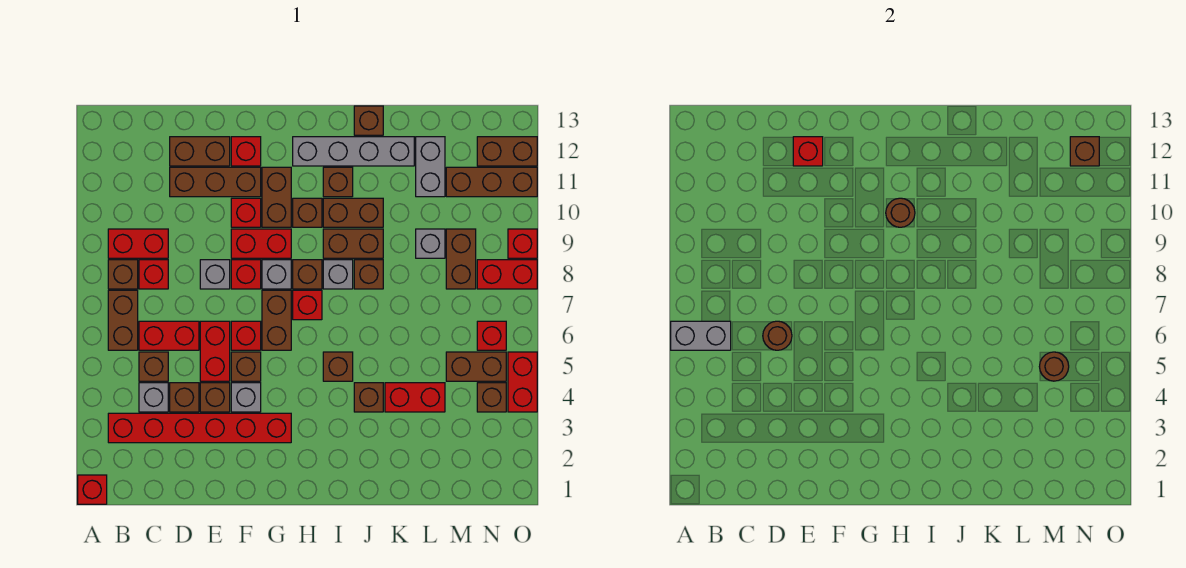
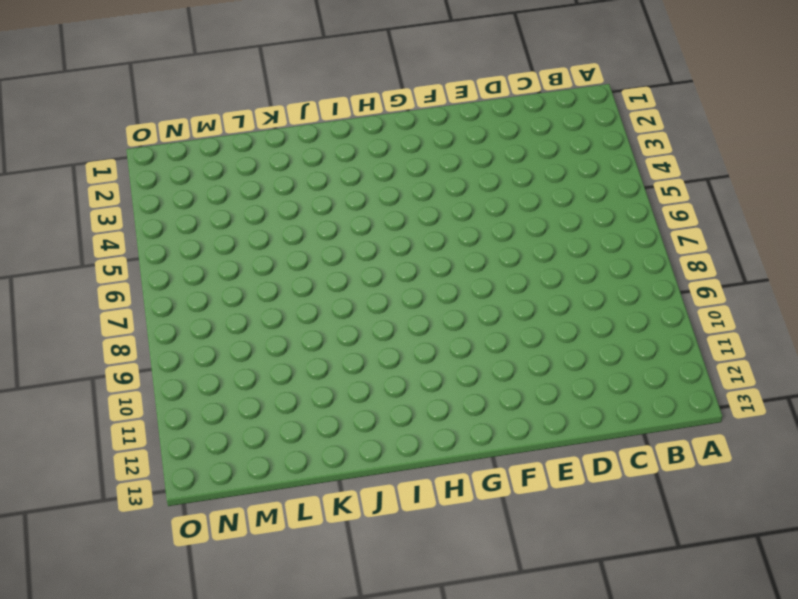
none -> red brick A1 level 1
none -> red brick B3:G3 level 1
none -> brown brick B6:B7 level 1
none -> brown brick B8 level 1

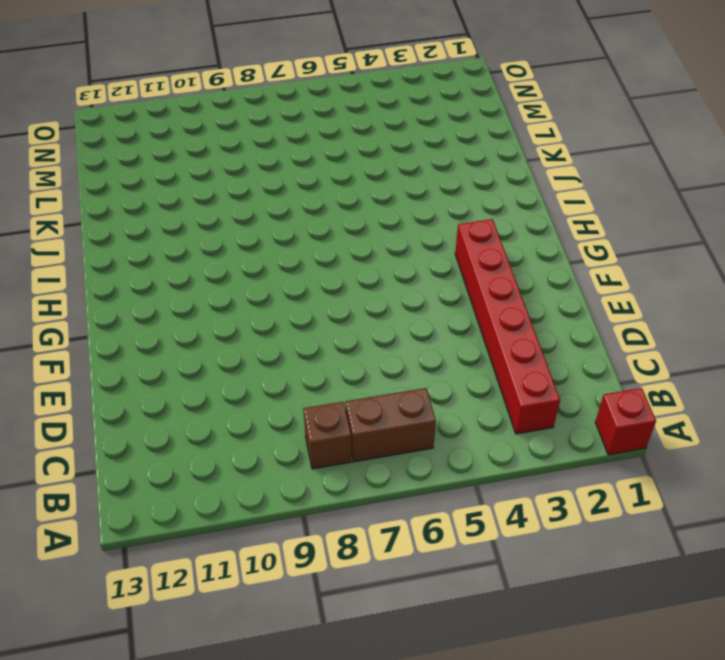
none -> red brick B9:C9 level 1
none -> grey brick C4 level 1
none -> brown brick C5 level 1
none -> red brick C6:D6 level 1

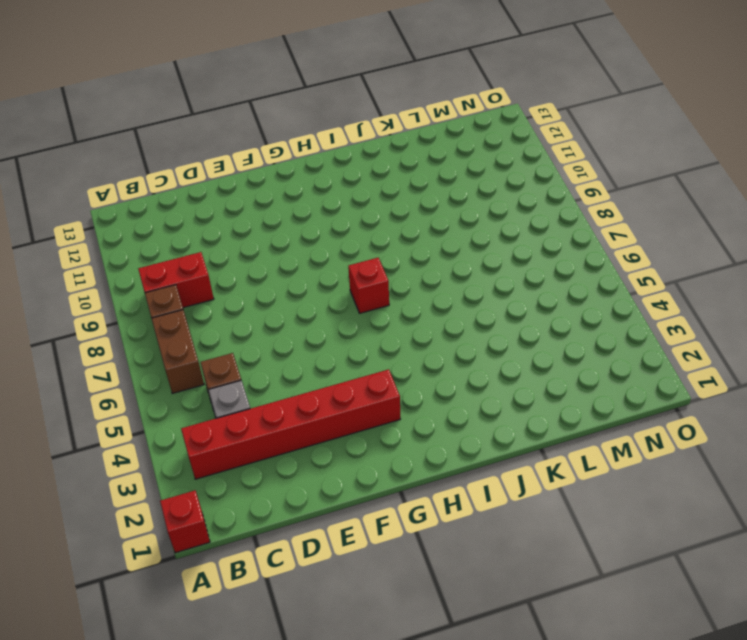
none -> red brick C6:D6 level 1
none -> red brick C8 level 1
none -> brown brick D4 level 1
none -> brown brick D11:F11 level 1

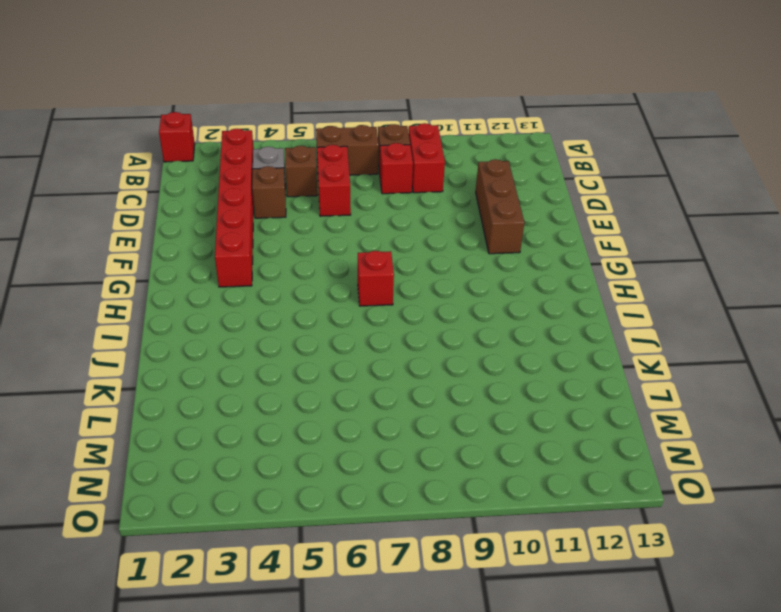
none -> brown brick D12:E12 level 1
none -> brown brick E4 level 1
none -> red brick E5:E6 level 1
none -> grey brick E8 level 1

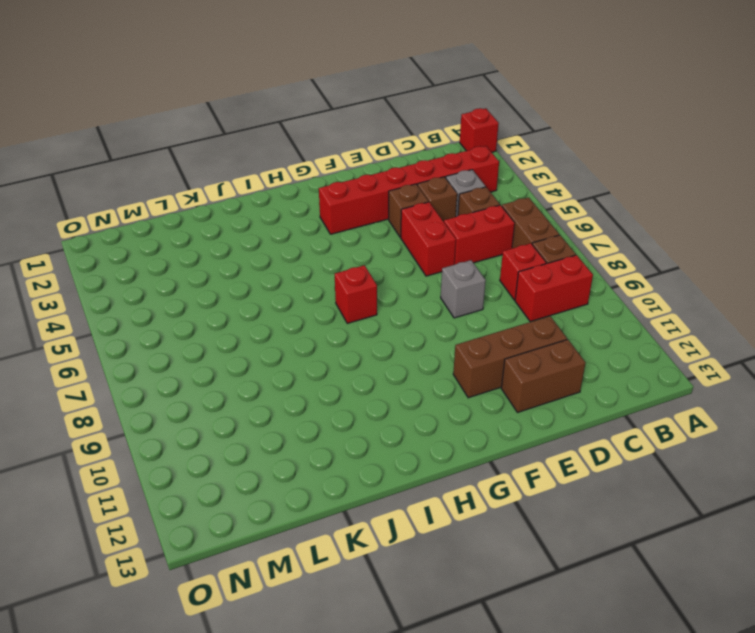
none -> grey brick F4 level 1
none -> brown brick F5 level 1
none -> red brick F6 level 1
none -> red brick F8 level 1

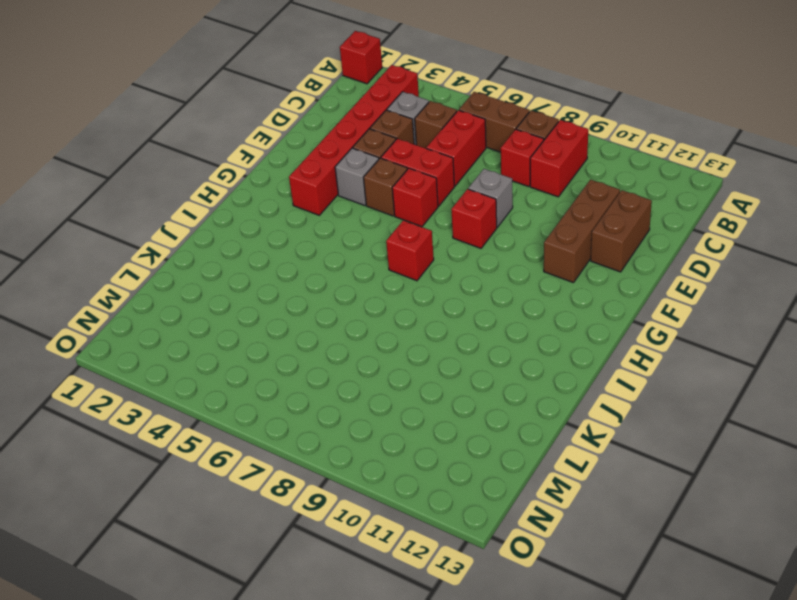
none -> red brick F9:G9 level 1
none -> red brick F10 level 1
none -> red brick F12 level 1
none -> brown brick G6:G7 level 1

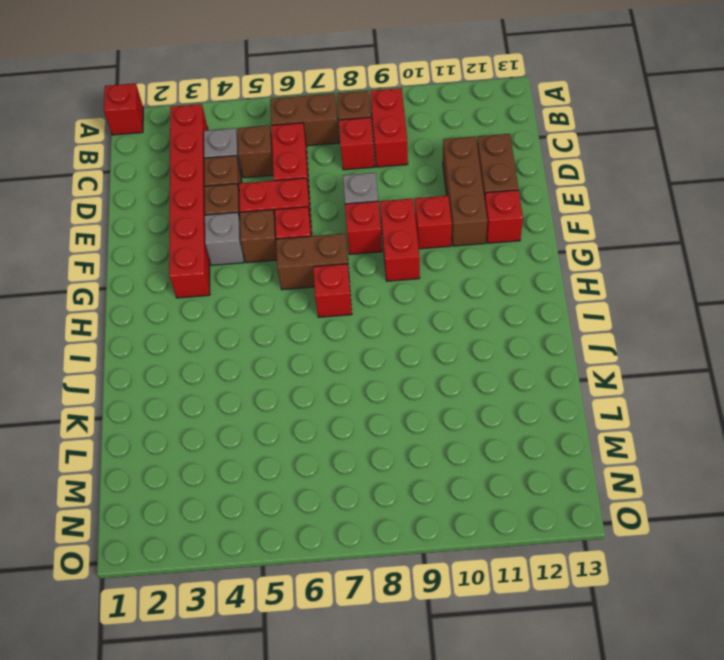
none -> grey brick G8 level 1
none -> brown brick G10:G11 level 1
none -> brown brick H8 level 1
none -> brown brick H10 level 1

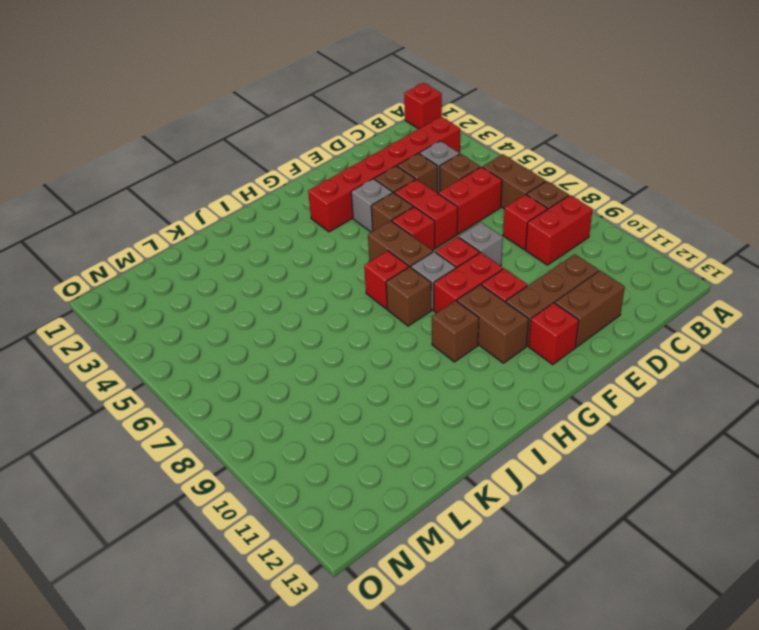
none -> grey brick H12:K12 level 1
none -> brown brick I5 level 1
none -> grey brick I8 level 1
none -> brown brick I9:J9 level 1

